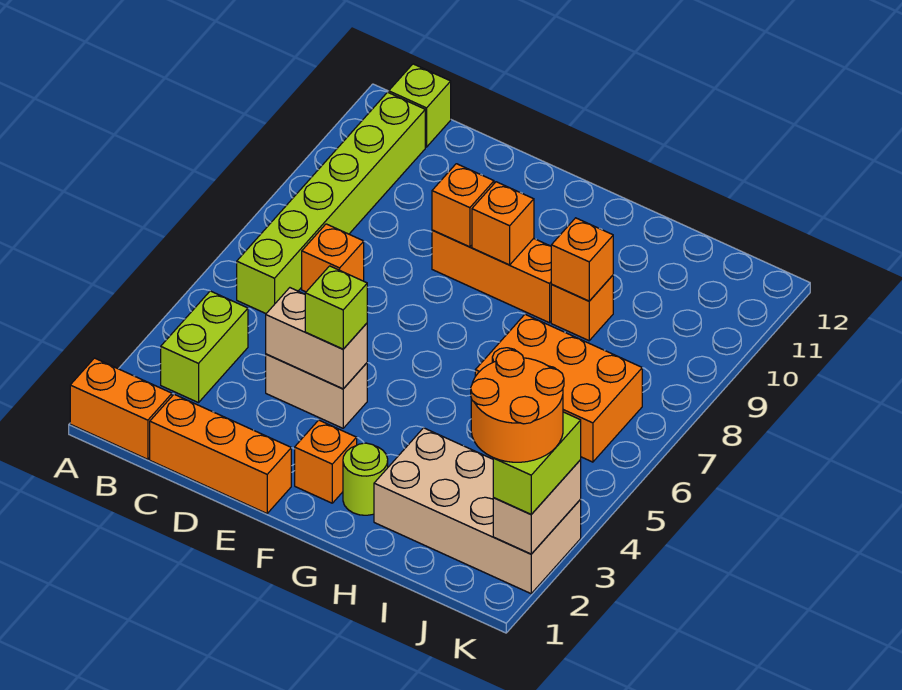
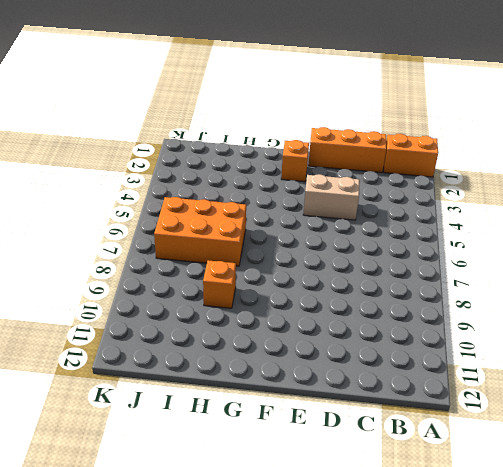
none -> lime brick B3:B4 level 1
none -> lime brick B6:B11 level 1
none -> lime brick B12 level 1

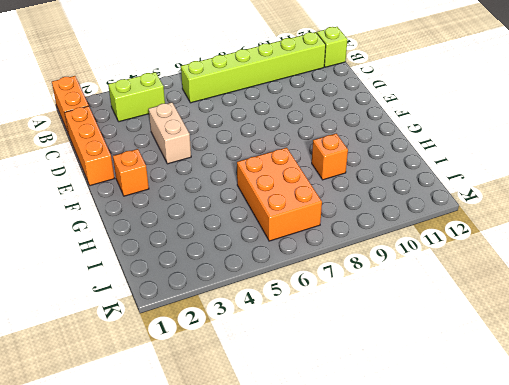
none -> orange brick C7 level 1
none -> orange brick E9:G9 level 1
none -> lime round brick G2 level 1

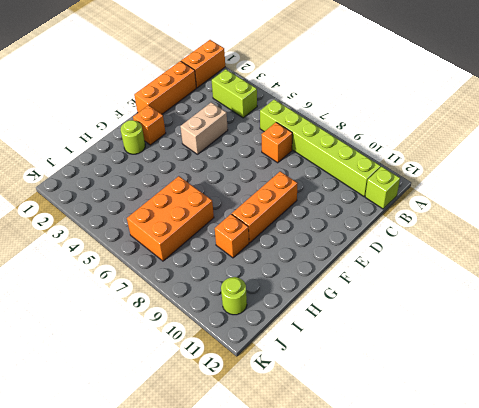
lime round brick J11 level 1 -> none
none -> tan brick H2:K3 level 1
none -> tan brick D4:E4 level 2
none -> orange brick E9 level 2

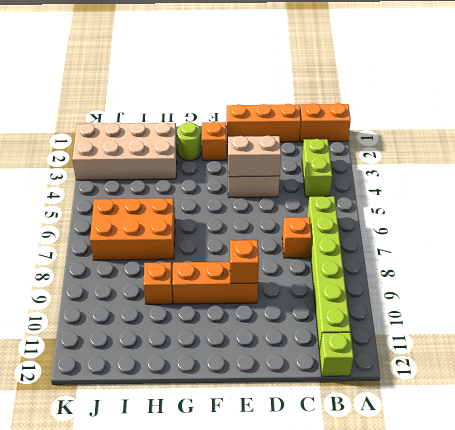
none -> orange brick F9 level 2
none -> orange brick H9 level 2
none -> tan brick K2:K3 level 2

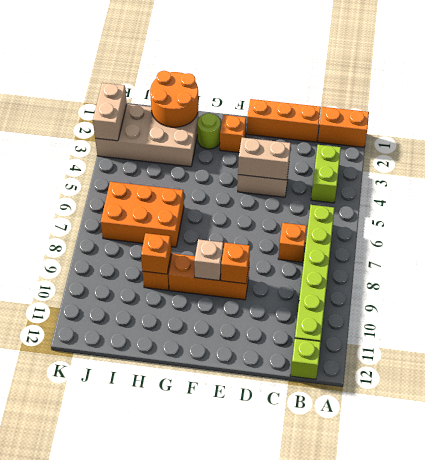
tan brick F9 level 2 -> orange brick F9 level 2
orange round brick H1:I2 level 2 -> orange round brick J2:K3 level 4
none -> lime brick E4 level 3
none -> lime brick K2:K3 level 3

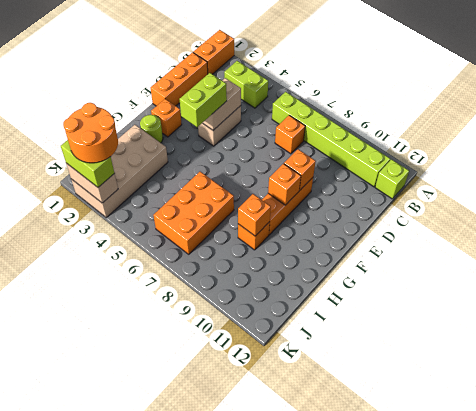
lime brick E4:F4 level 3 -> lime brick E4 level 3

